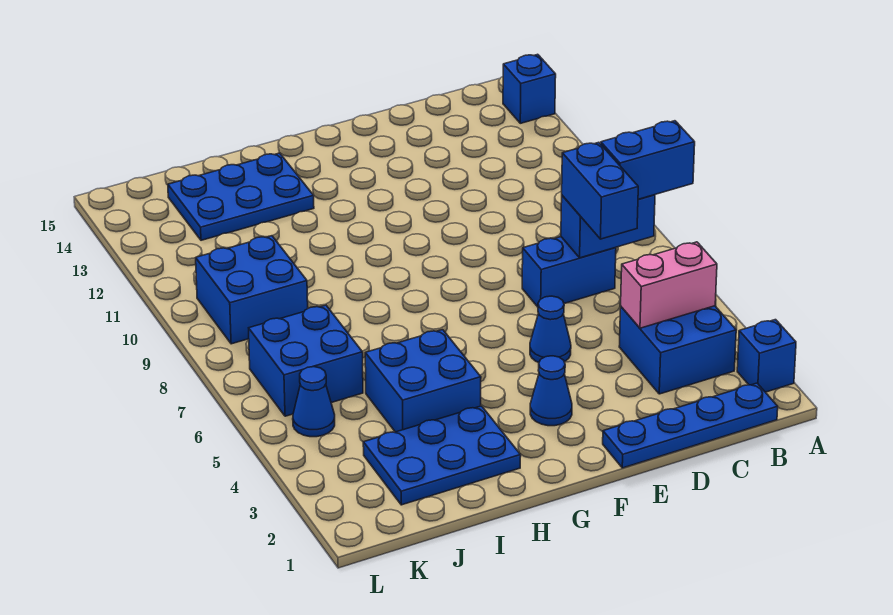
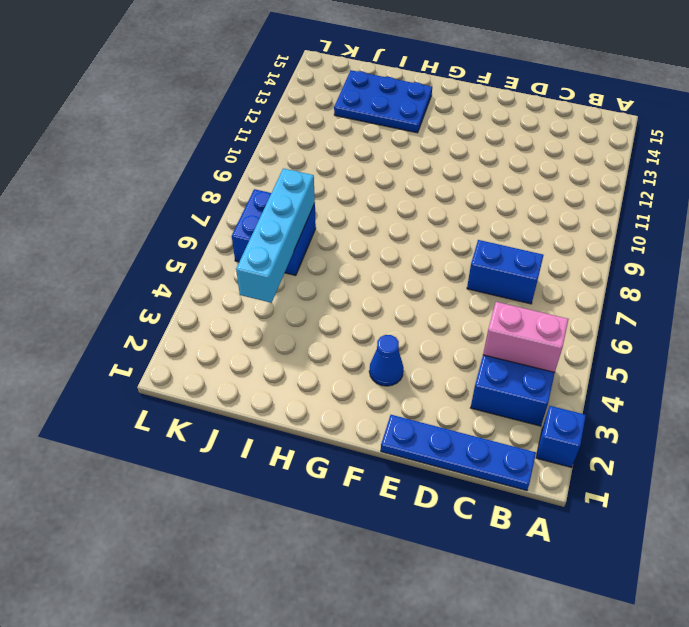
cyan brick J4:J7 level 2 -> none
none -> blue brick A14 level 1
none -> blue cone E5 level 1
none -> blue plate H2:J3 level 1

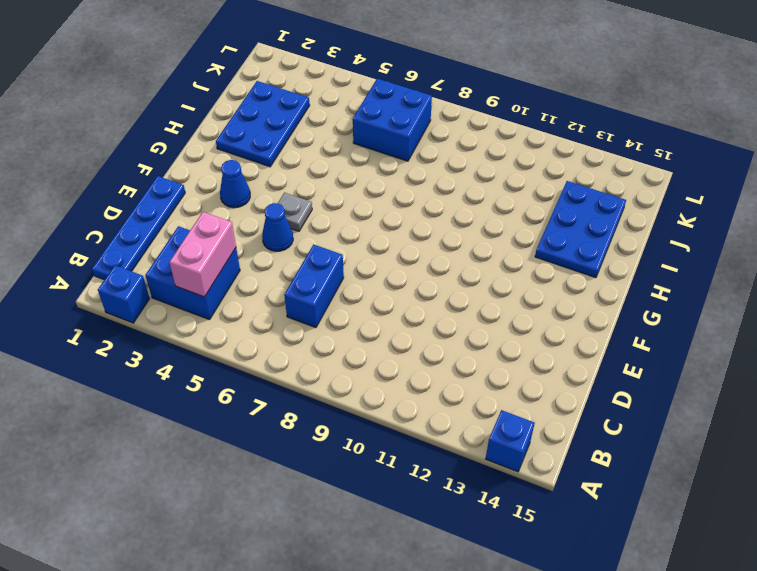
grey plate F5 level 1 -> none
none -> blue brick H4:I5 level 1
none -> blue brick J9:K10 level 1
none -> blue cone K5 level 1

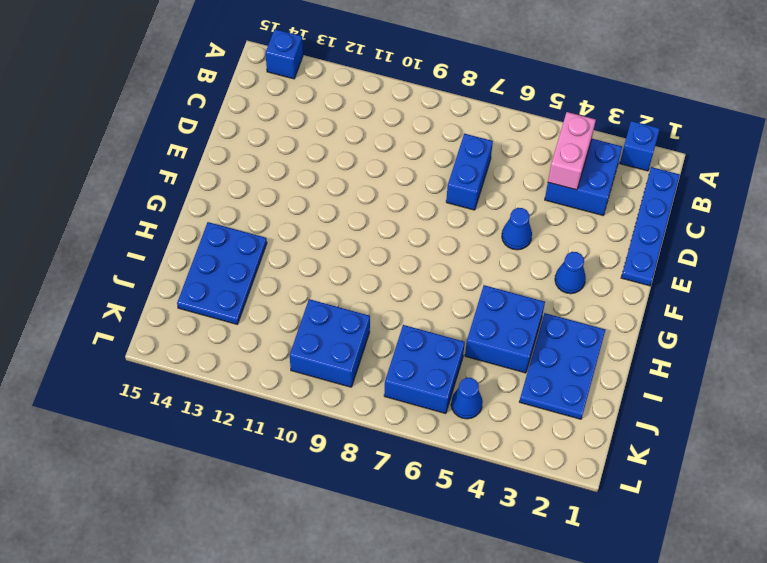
none -> blue brick B7:C7 level 2
none -> blue brick A7:B7 level 3
none -> blue brick C6:C7 level 3

